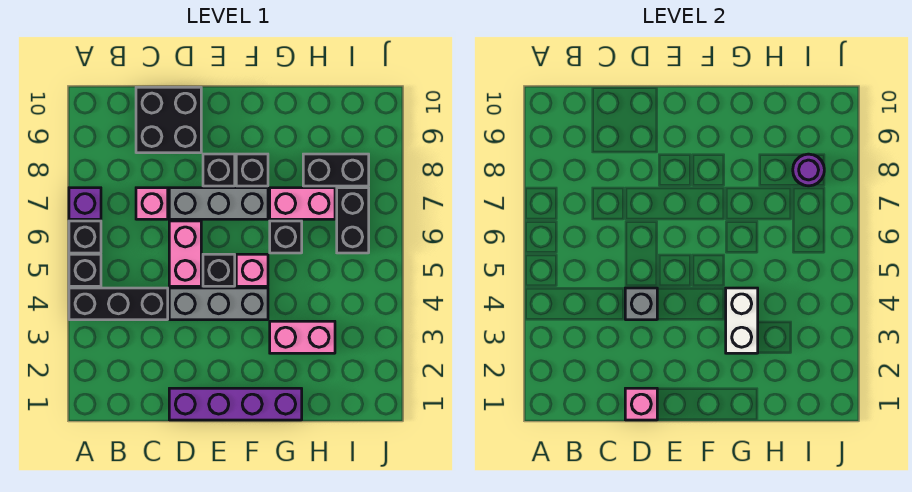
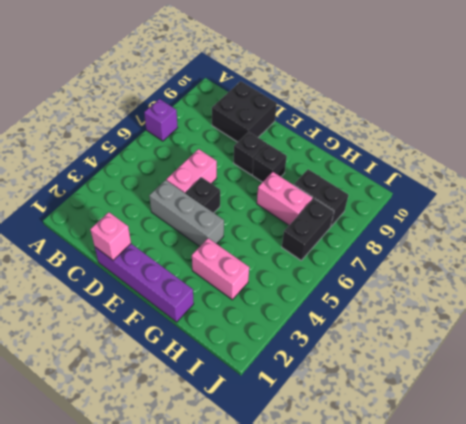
none -> black brick A4:C4 level 1
none -> black brick A5 level 1
none -> black brick A6 level 1

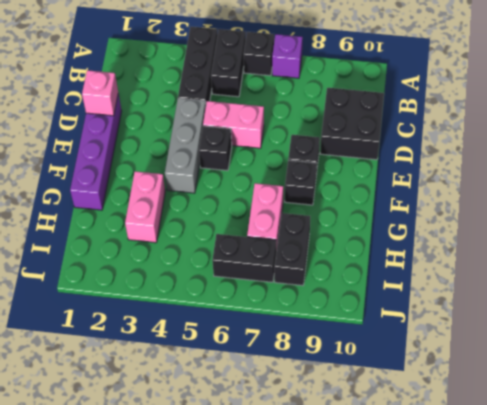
black brick A5:B5 level 1 -> black brick A5 level 1
none -> pink brick C7 level 1
none -> grey brick D7:F7 level 1
none -> pink brick F5 level 1

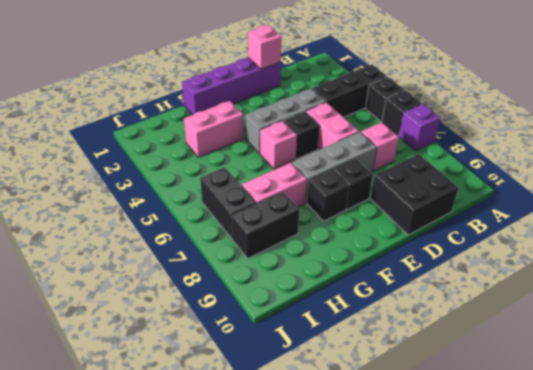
none -> black brick G6 level 1
none -> grey brick D4 level 2
none -> white brick G3:G4 level 2

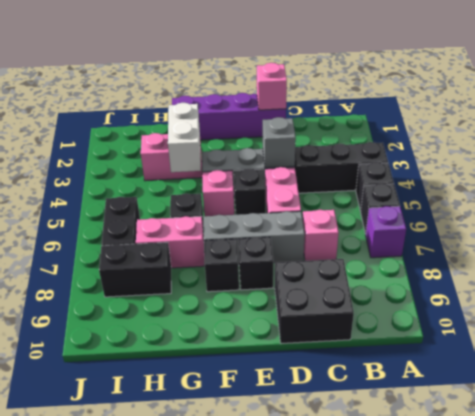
none -> purple round brick I8 level 2

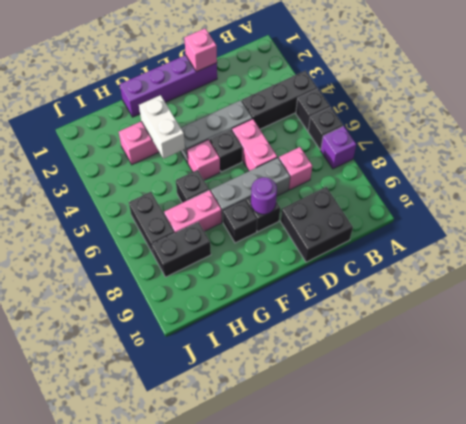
purple round brick E8 level 2 -> purple round brick I8 level 2
none -> grey brick D4 level 2

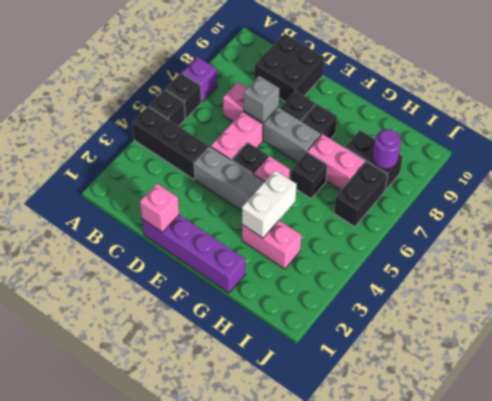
grey brick D7 level 2 -> grey brick D4 level 2

